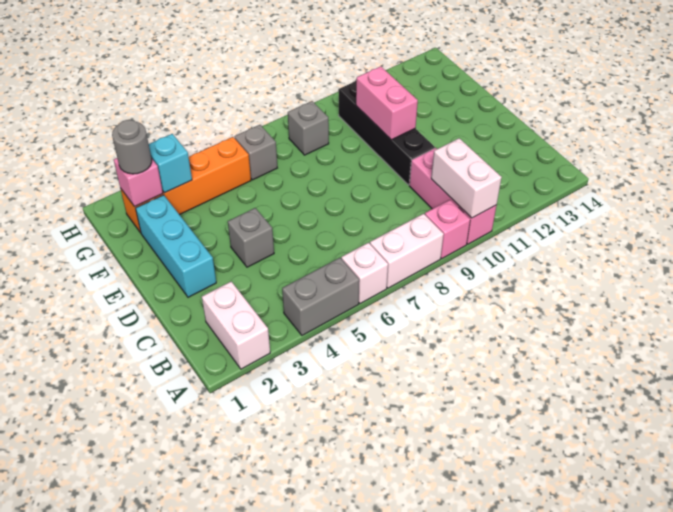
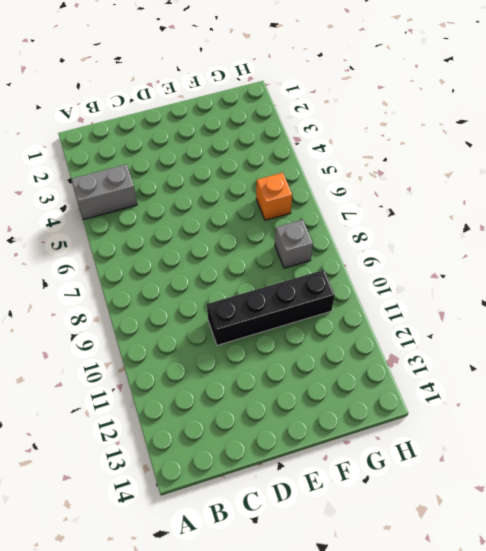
grey brick A4:B4 level 1 -> grey brick A4:A5 level 1
orange brick G6 level 1 -> grey brick G6 level 1
none -> white brick A2:B2 level 1
none -> white brick A6 level 1
none -> white brick A7:A8 level 1

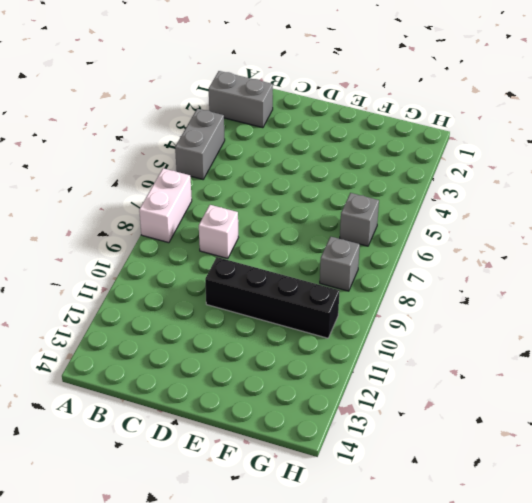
grey brick A2:B2 level 1 -> white brick A2:B2 level 1
white brick C8 level 1 -> white brick A6 level 1
none -> pink brick A9 level 1
none -> pink brick A10:C10 level 1
none -> cyan brick D2:F2 level 1

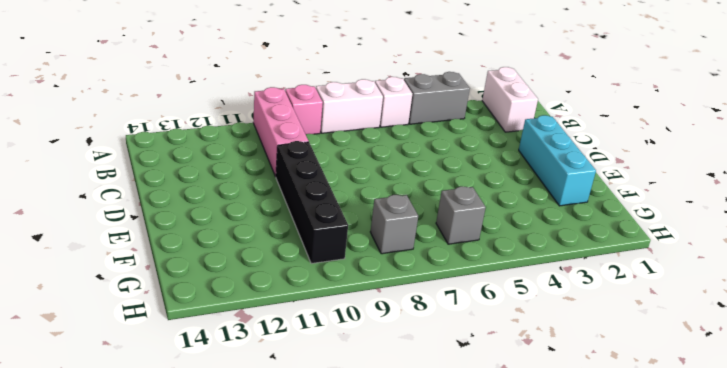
none -> grey brick D4 level 1
none -> orange brick G2:G5 level 1
none -> white brick A10:B10 level 2

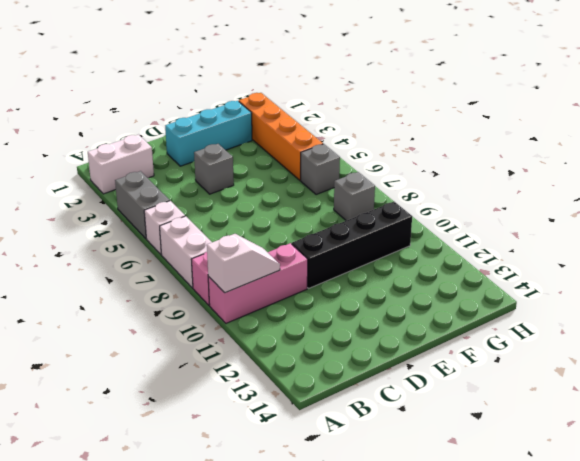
white slope A10:B10 level 2 top A -> white brick A10:B10 level 2
none -> pink brick E10:F10 level 2
none -> pink brick G2 level 2
none -> cyan brick G3 level 2

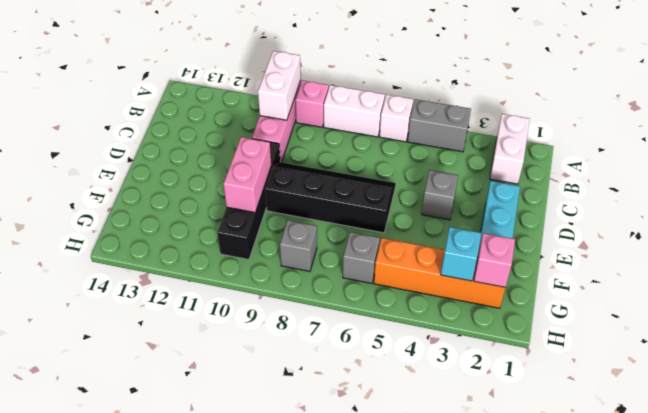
black slope D6:E9 level 1 top E -> none
none -> grey round brick G2 level 3

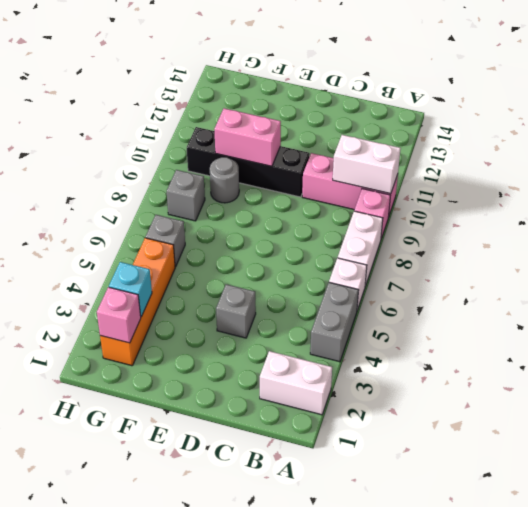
grey round brick F9 level 1 -> grey round brick G2 level 3
none -> cyan brick D2:F2 level 1

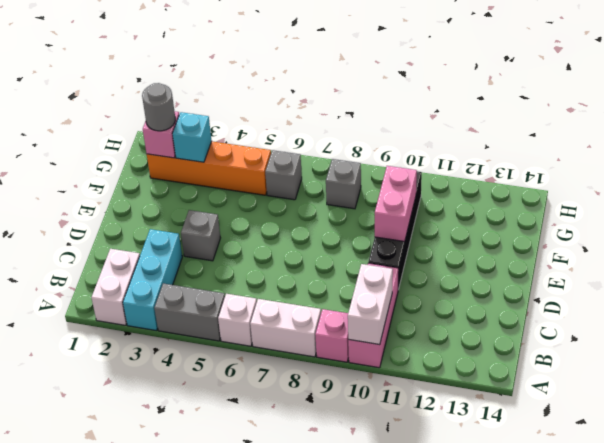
cyan brick A3:C3 level 1 -> cyan brick D2:F2 level 1

